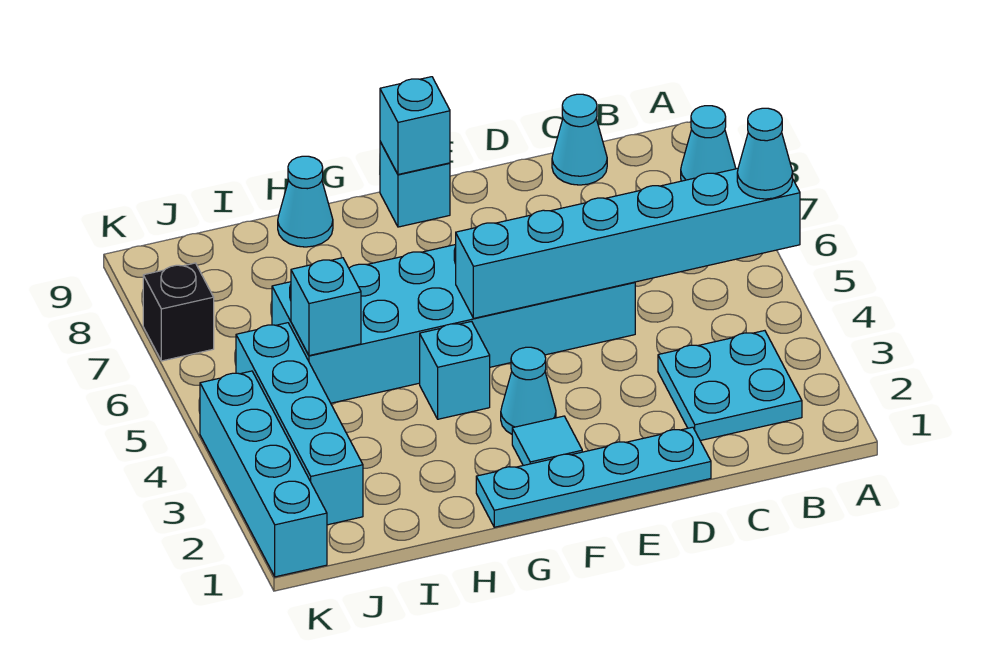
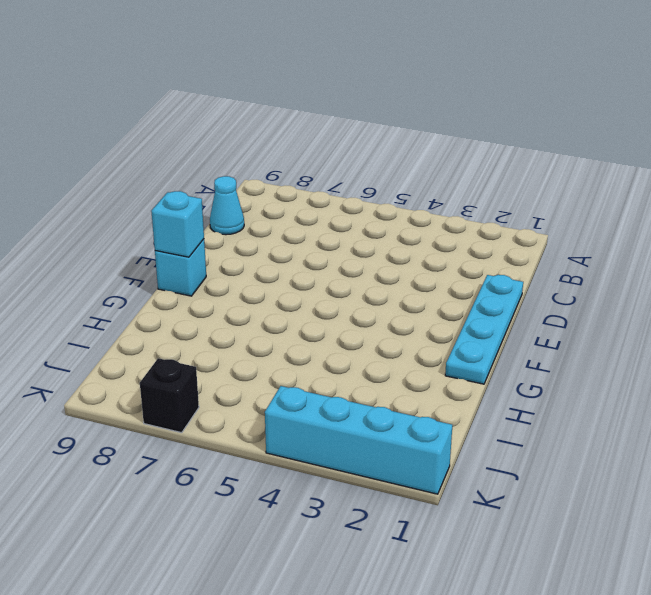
none -> cyan cone A8 level 1
none -> cyan plate B2:C3 level 1
none -> cyan brick D5:I6 level 1

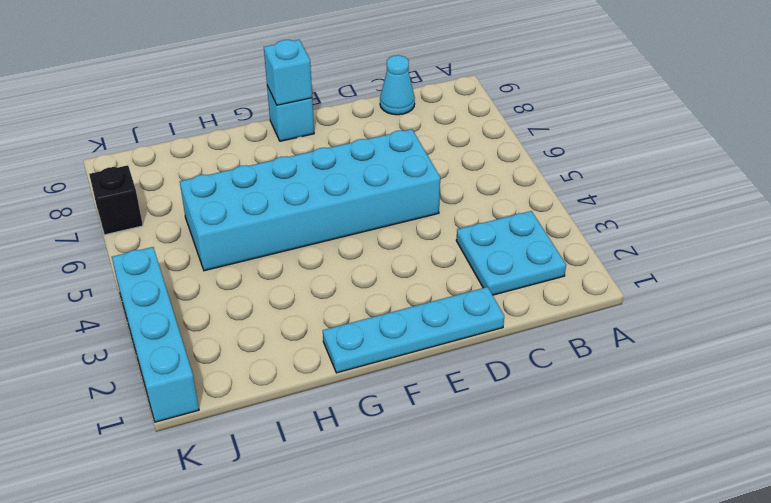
none -> cyan cone A8 level 1
none -> cyan tile F2 level 1
none -> cyan cone F3 level 1

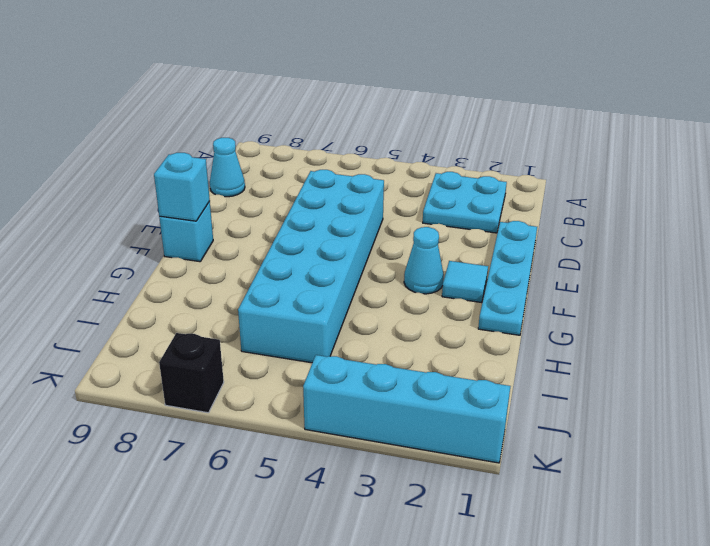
none -> cyan cone A8 level 1
none -> cyan brick G4 level 1
none -> cyan cone H9 level 1

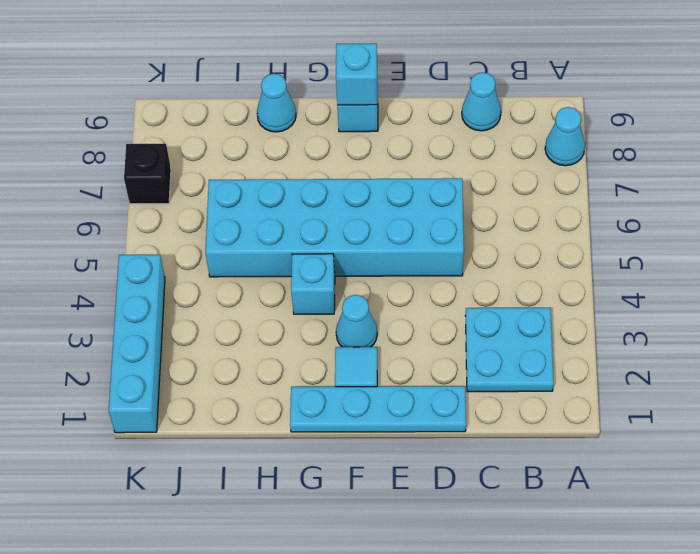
none -> cyan brick J2:J5 level 1
none -> cyan brick A5:F5 level 2
none -> cyan brick I5 level 2

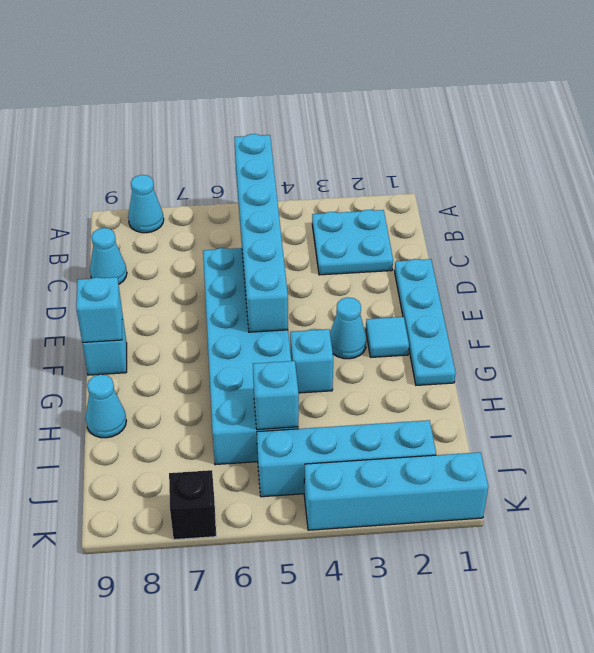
none -> cyan cone A5 level 3

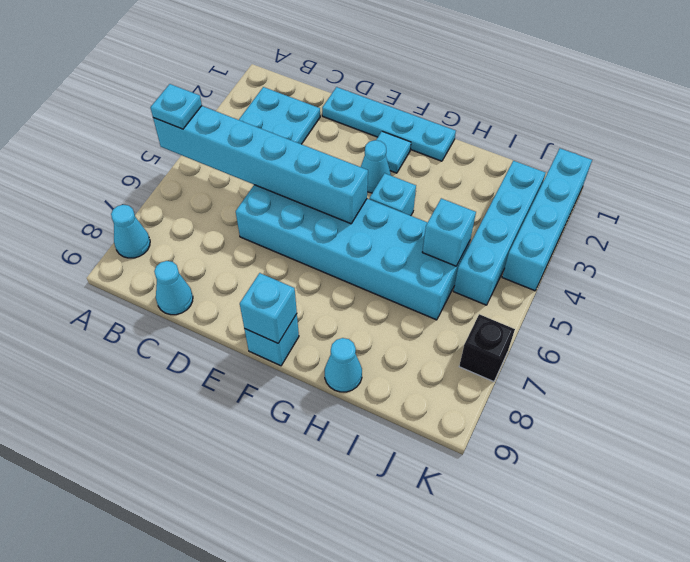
cyan plate A5 level 3 -> cyan cone A5 level 3

